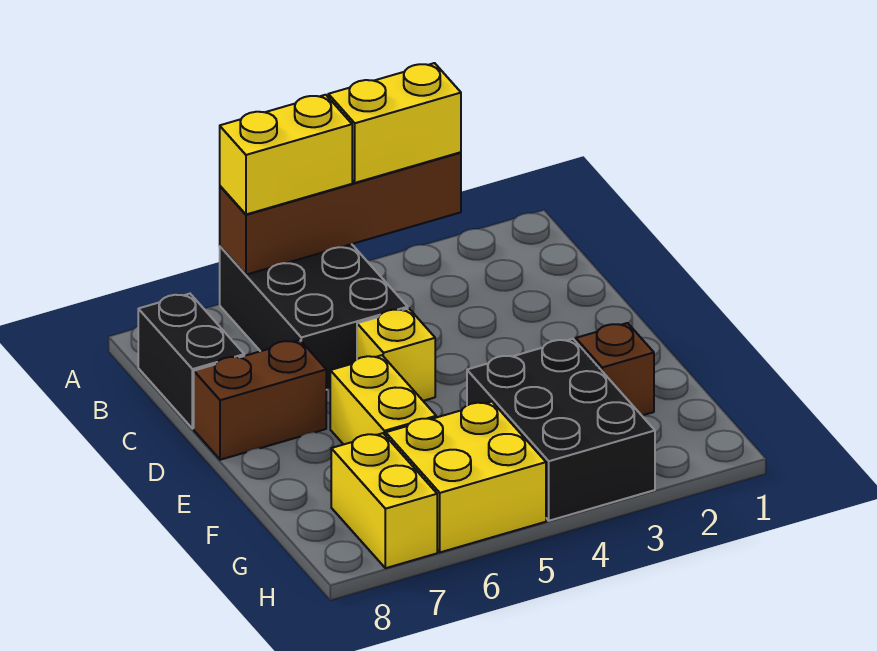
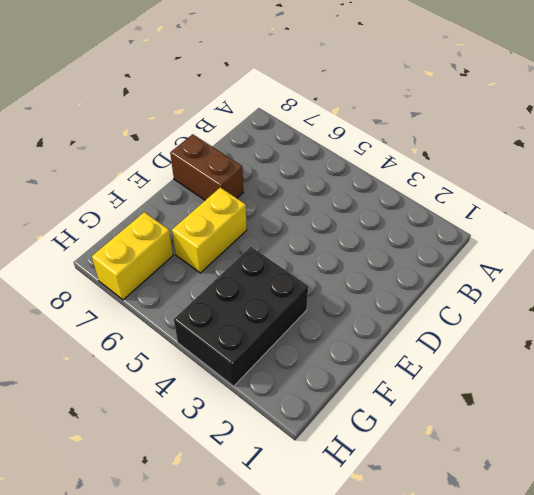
none -> black brick A5:C6 level 1
none -> black brick B8:C8 level 1
none -> yellow brick D5 level 1

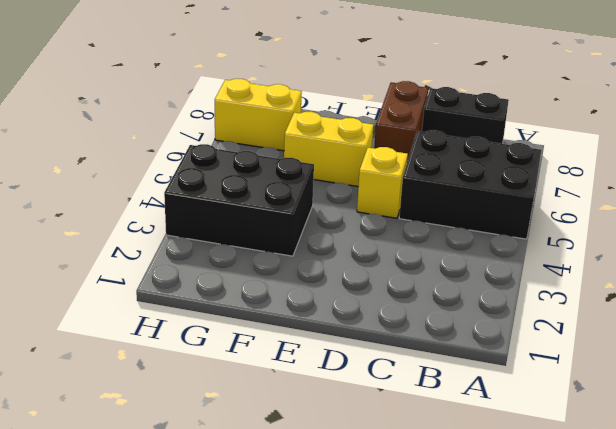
none -> brown brick F2 level 1
none -> yellow brick G5:H6 level 1
none -> brown brick A3:A6 level 2

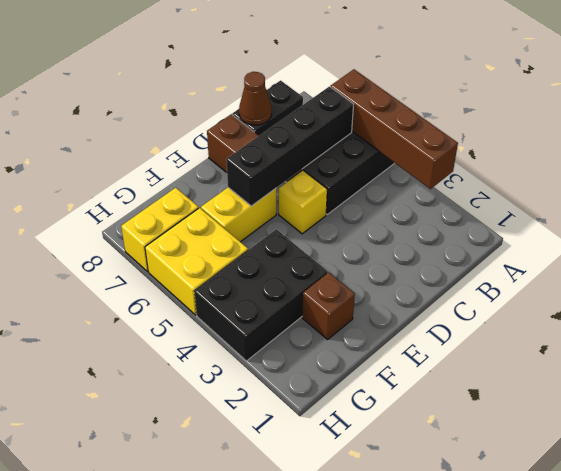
black brick B6:E6 level 2 -> none
brown cone C8 level 2 -> none
none -> yellow brick A3:A4 level 3
none -> yellow brick A5:A6 level 3

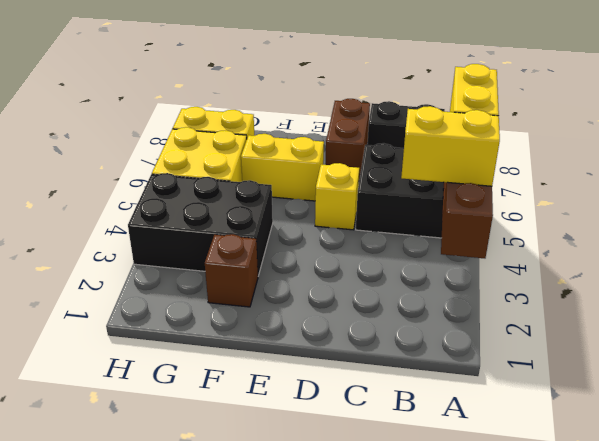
yellow brick A4:B4 level 3 -> yellow brick A3:A4 level 3

